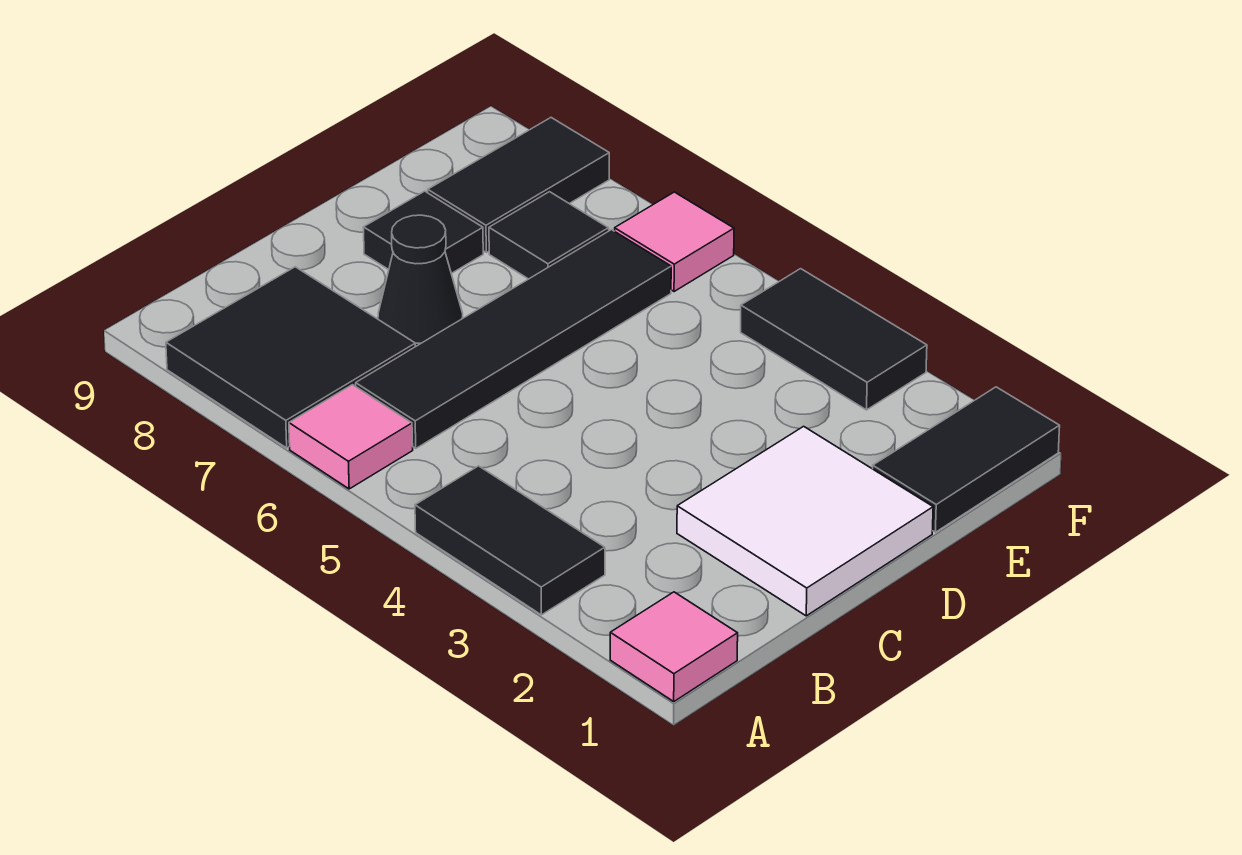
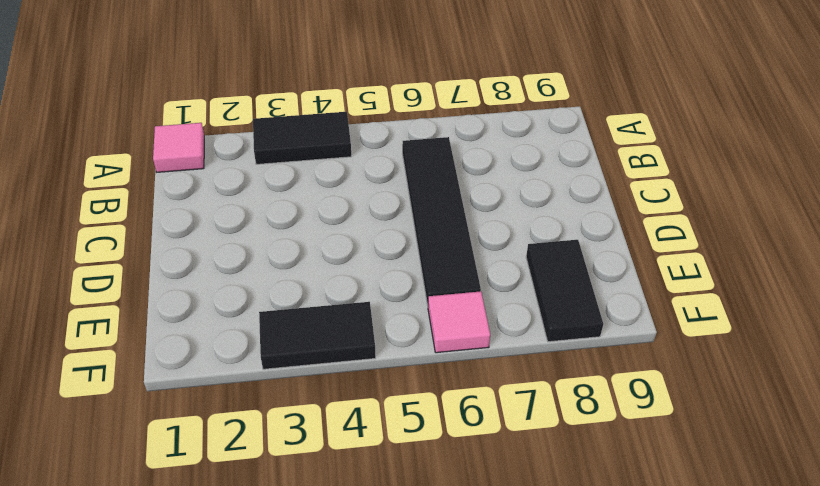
none -> pink tile A6 level 1
none -> black tile A7:B8 level 1
none -> white tile C1:D2 level 1

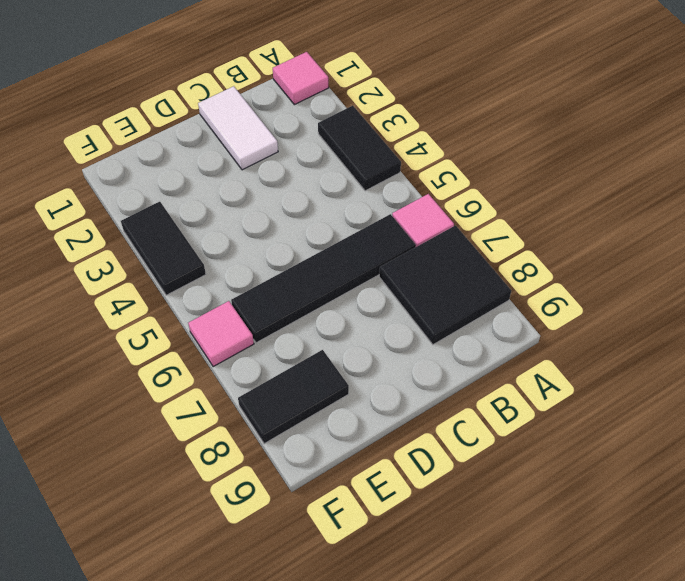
white tile C1:C2 level 1 -> white tile C1:D2 level 1
none -> black cone C7 level 1
none -> black tile D8 level 1
none -> black tile E1:F1 level 1

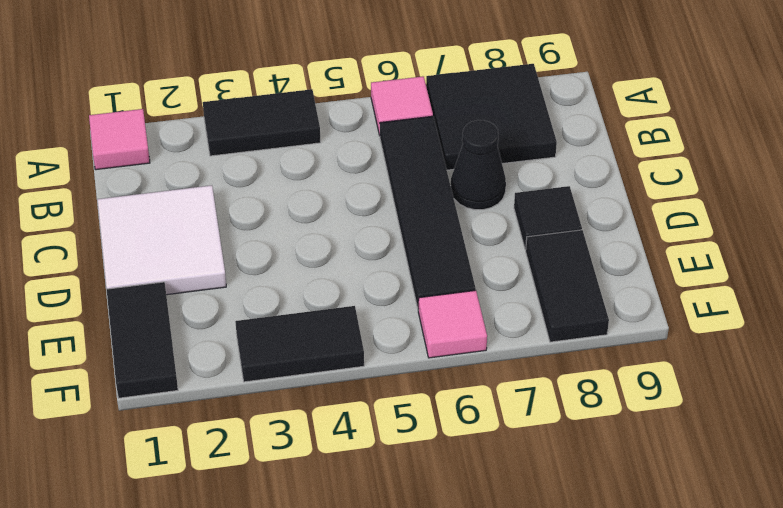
none -> black tile E7 level 1

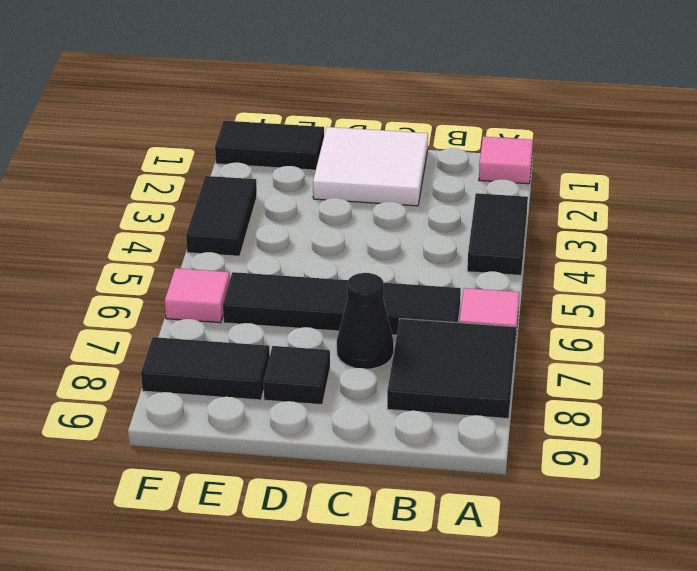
none -> black tile E7 level 1

